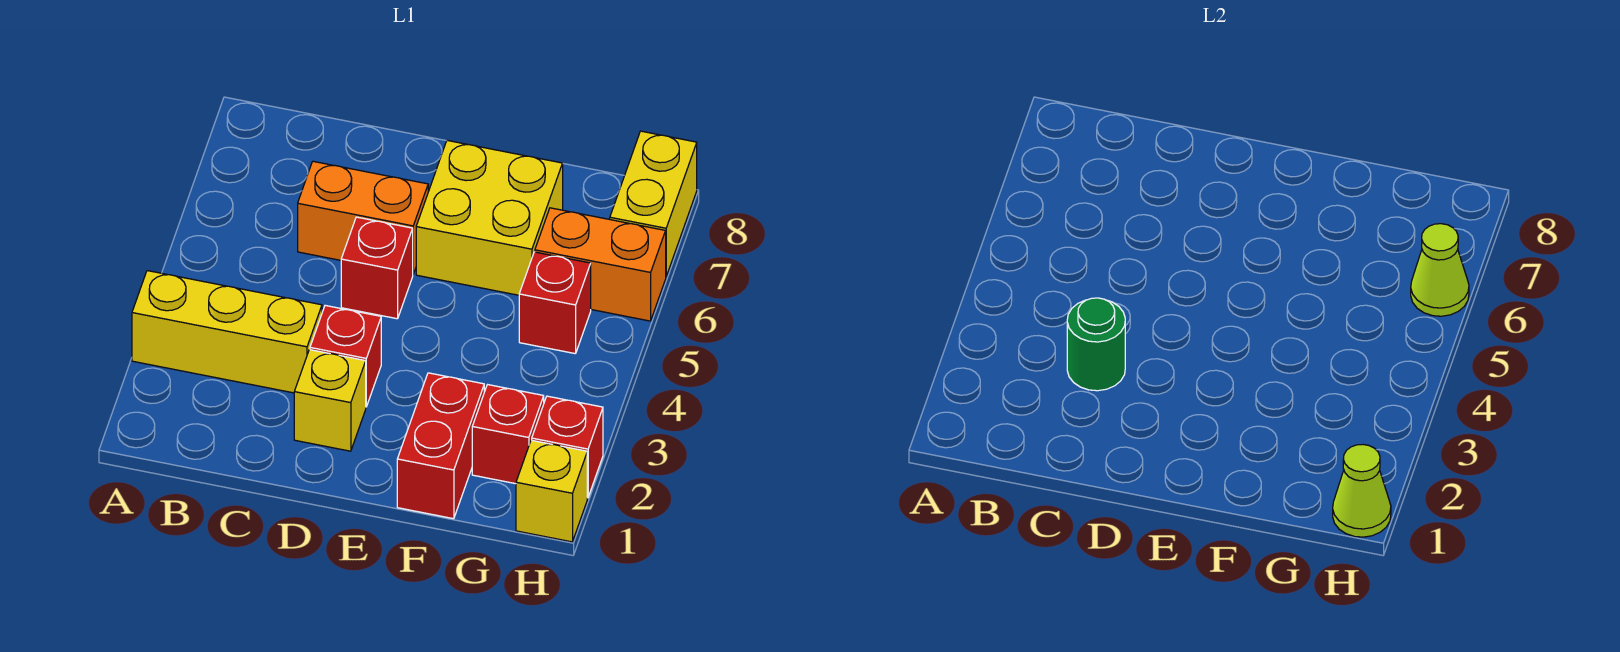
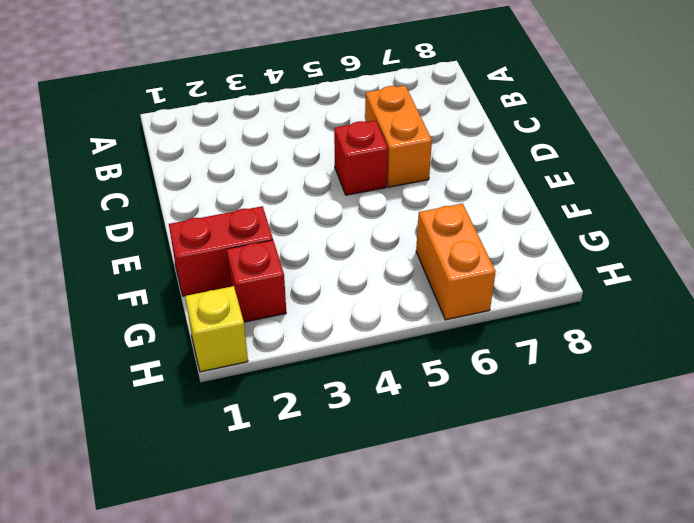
none -> yellow brick A3:C3 level 1
none -> yellow brick D2 level 1
none -> red brick D3 level 1

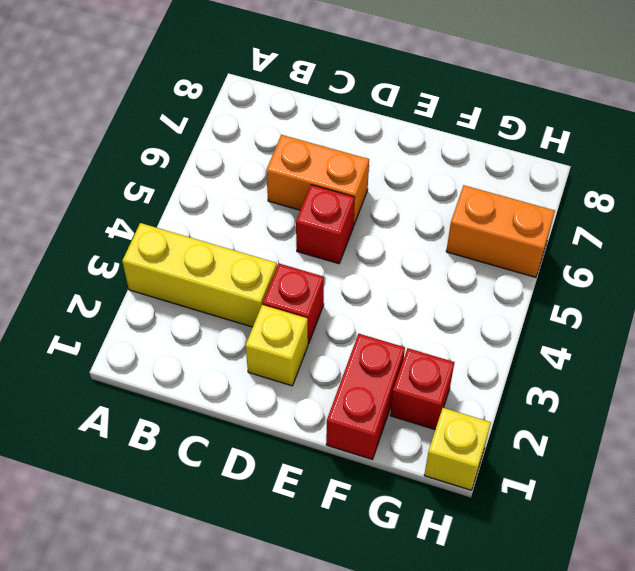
none -> yellow brick E6:F7 level 1
none -> red brick G5 level 1
none -> red brick H2 level 1

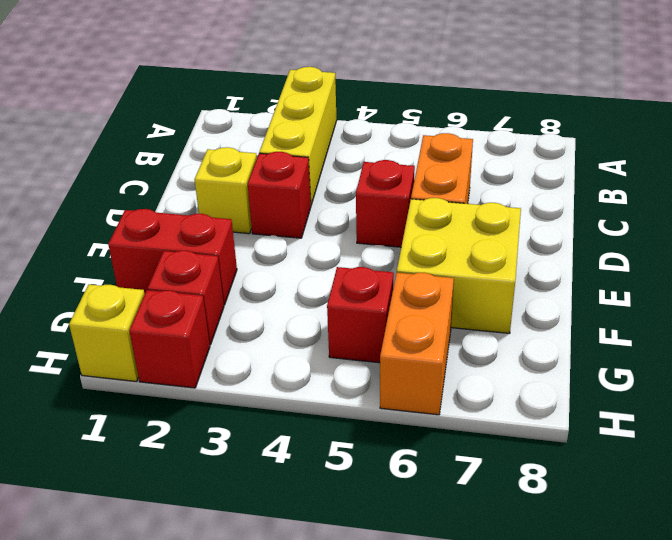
none -> yellow brick H7:H8 level 1
none -> green round brick C3 level 2
none -> lime cone H1 level 2

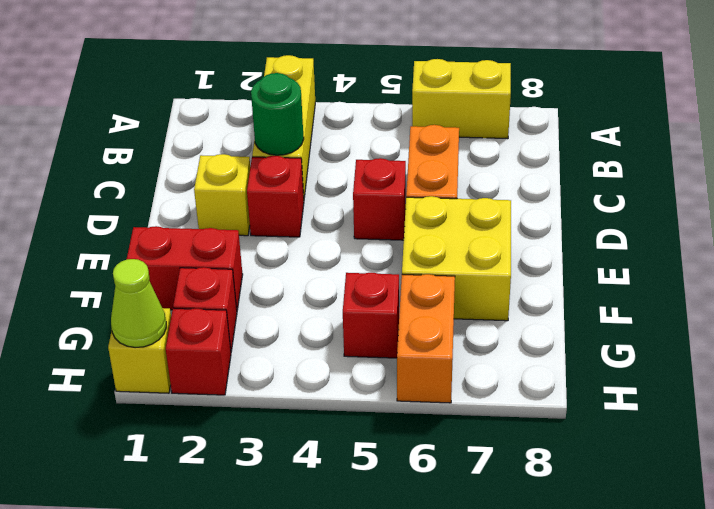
yellow brick A6:A7 level 1 -> yellow brick H7:H8 level 1
none -> lime cone H6 level 2

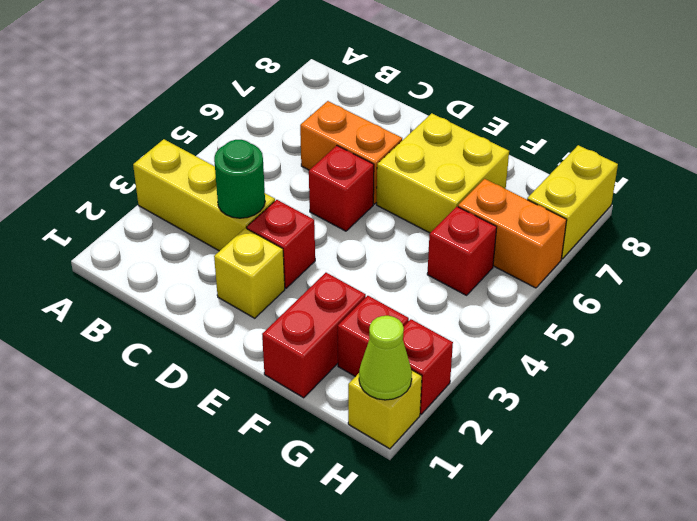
none -> lime cone H6 level 2

